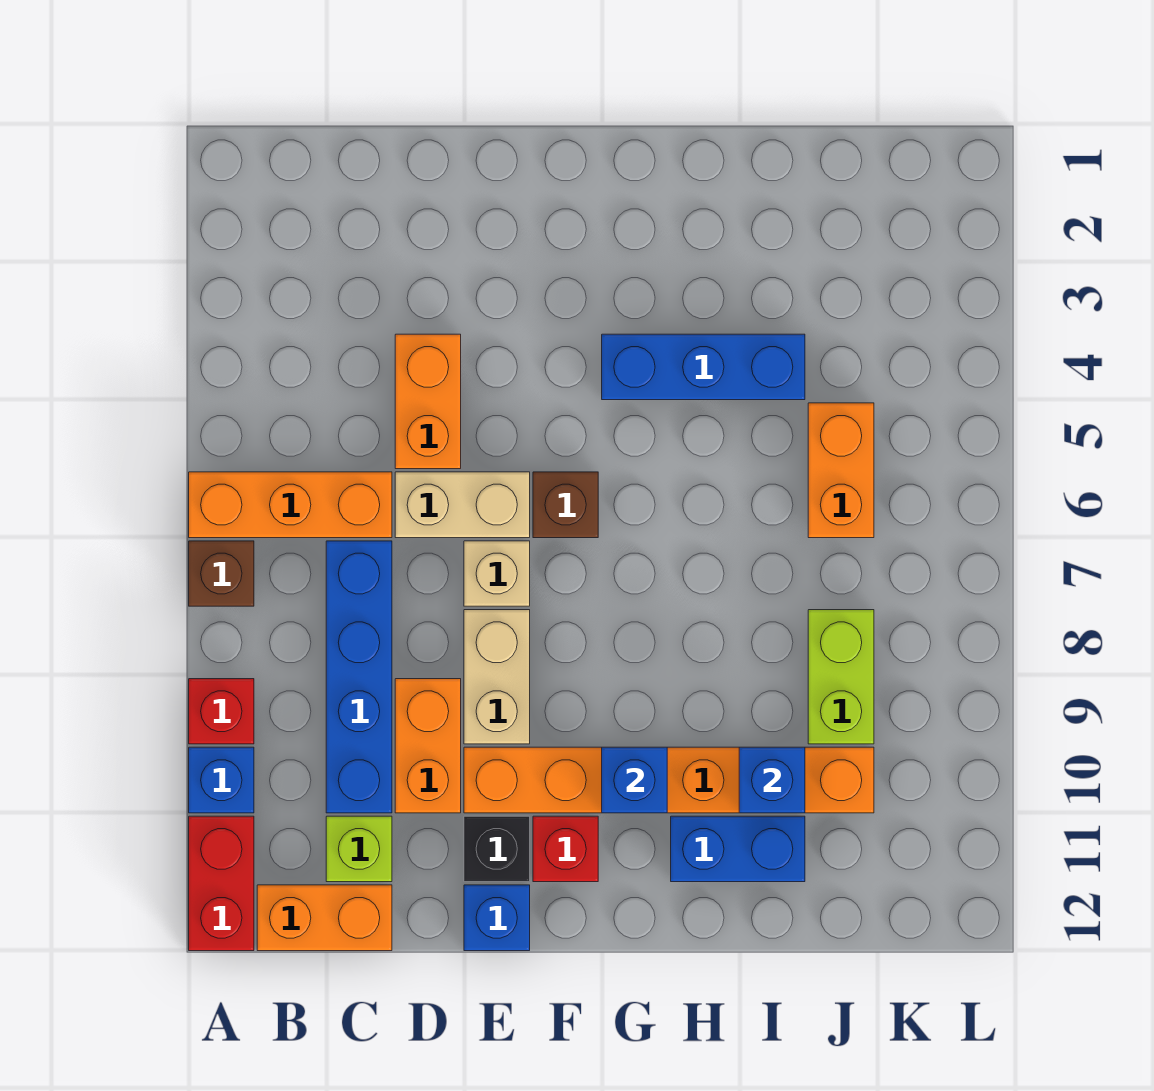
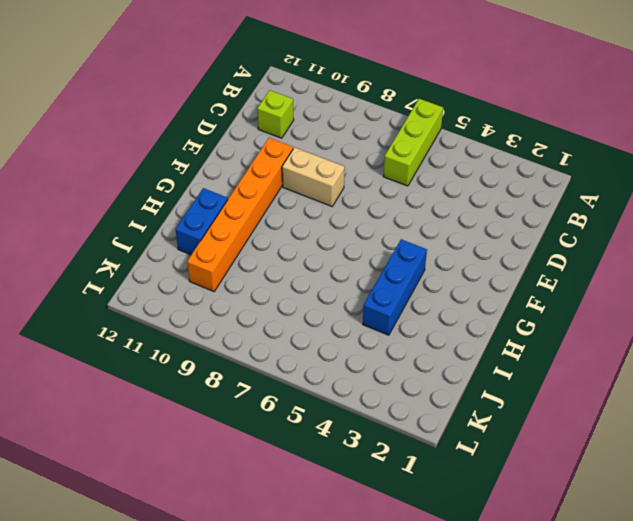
lime brick A6:C6 level 1 -> orange brick A6:C6 level 1
none -> brown brick A7 level 1
none -> red brick A9 level 1
none -> blue brick A10 level 1

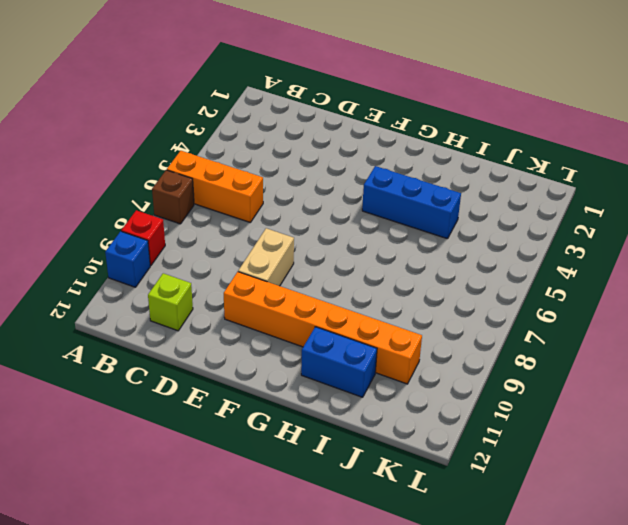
none -> red brick A11:A12 level 1
none -> orange brick B12:C12 level 1
none -> blue brick C7:C10 level 1

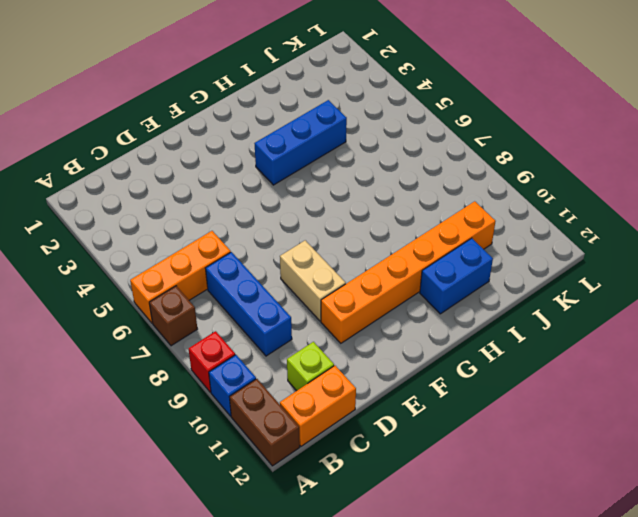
brown brick A11:A12 level 1 -> red brick A11:A12 level 1
blue brick C7:C9 level 1 -> blue brick C7:C10 level 1
none -> orange brick D4:D5 level 1
none -> tan brick D6:E6 level 1
none -> orange brick D9:D10 level 1

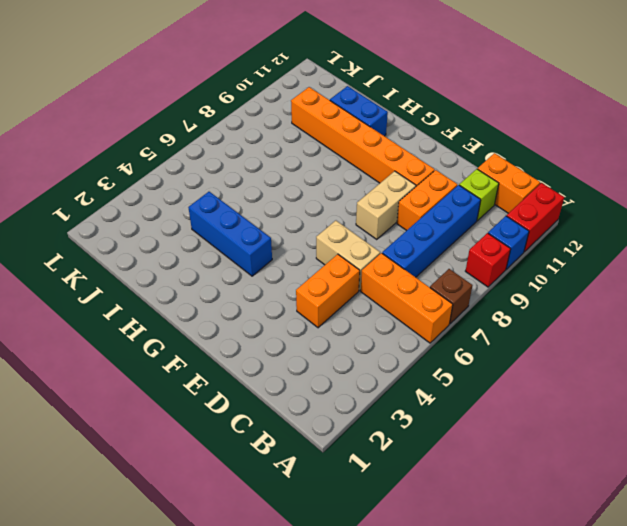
none -> tan brick E7 level 1
none -> black brick E11 level 1
none -> blue brick E12 level 1

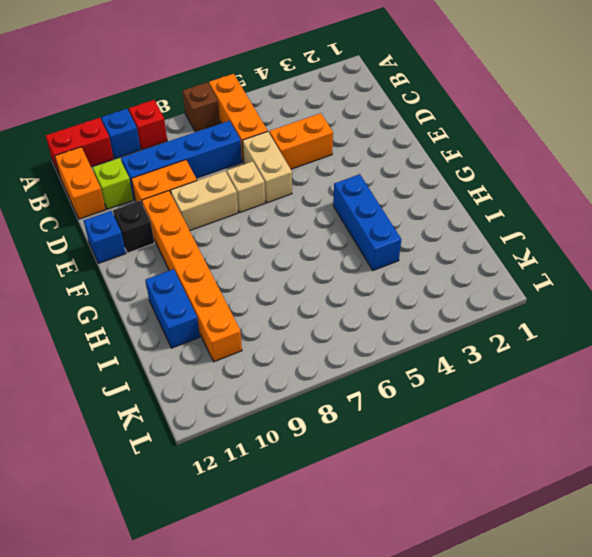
none -> brown brick F6 level 1
none -> red brick F11 level 1
none -> orange brick J5:J6 level 1

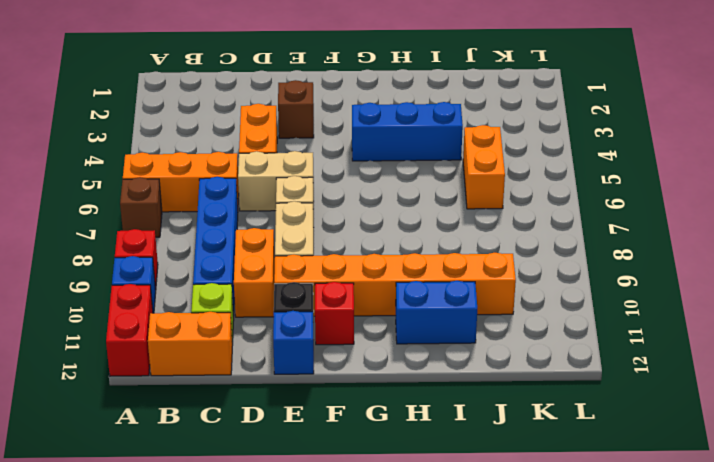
brown brick E3 level 1 -> brown brick F6 level 1
none -> lime brick J8:J9 level 1
none -> blue brick G10 level 2
none -> blue brick I10 level 2

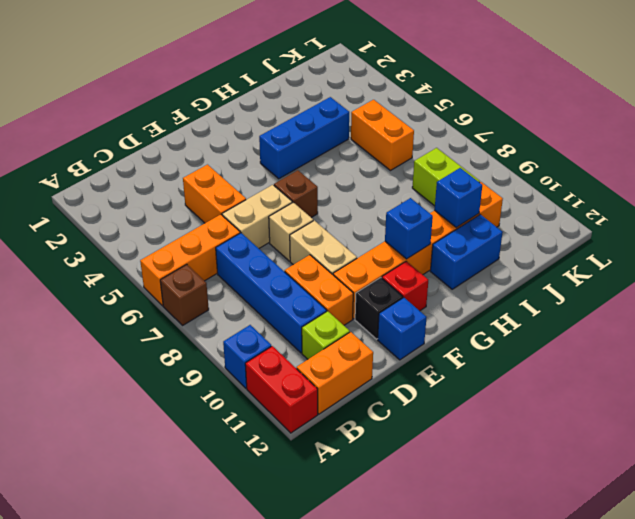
none -> red brick A9 level 1

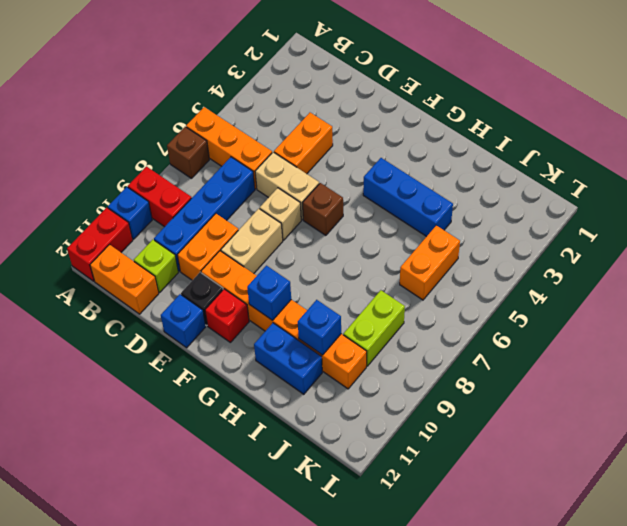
red brick A9:B9 level 1 -> red brick A9 level 1

